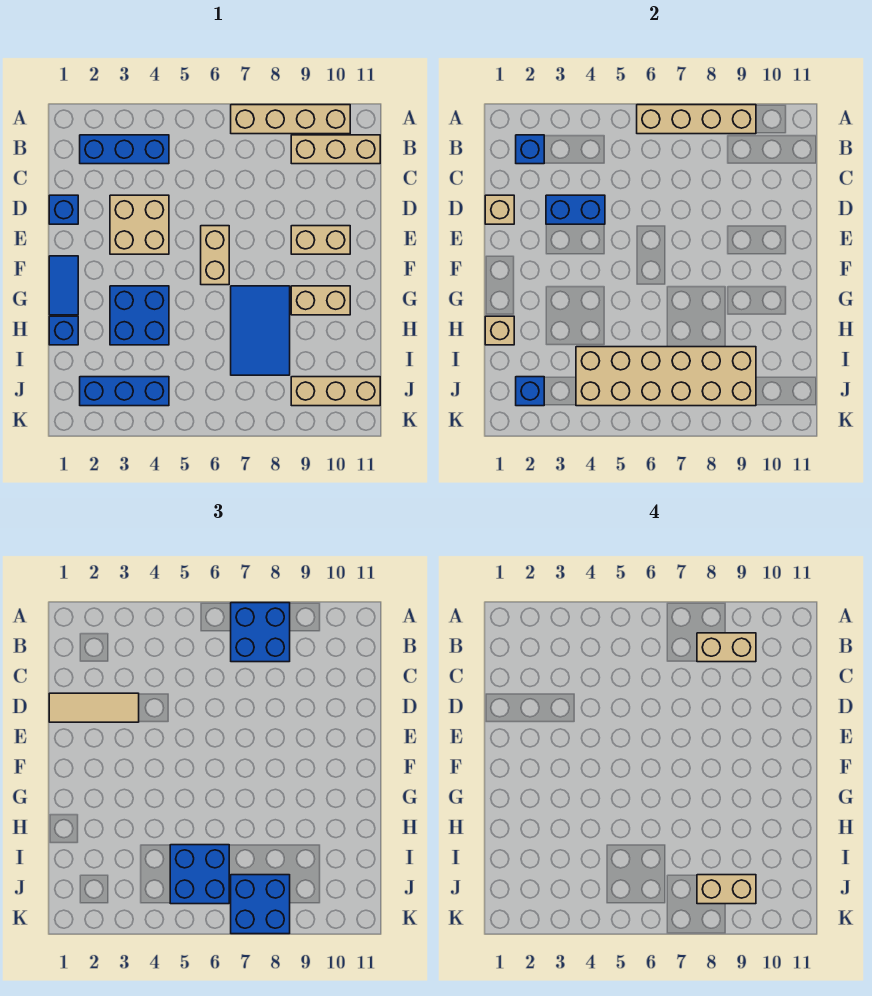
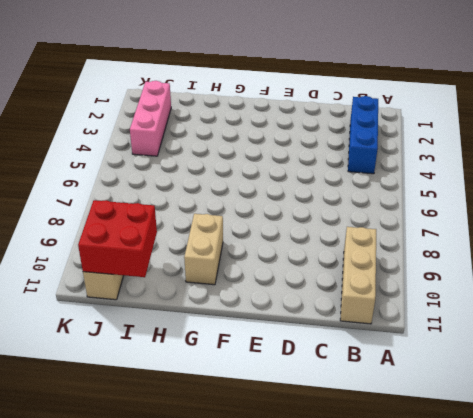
red brick I10:J11 level 2 -> none
pink brick J2:J4 level 1 -> blue brick J2:J4 level 1
none -> tan brick A7:A10 level 1
none -> blue brick D1 level 1
none -> tan brick D3:E4 level 1

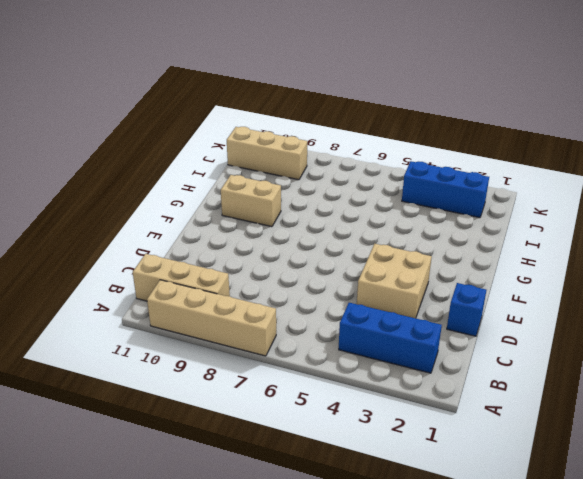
none -> tan brick E6:F6 level 1
none -> tan brick E9:E10 level 1
none -> blue tile F1:G1 level 1

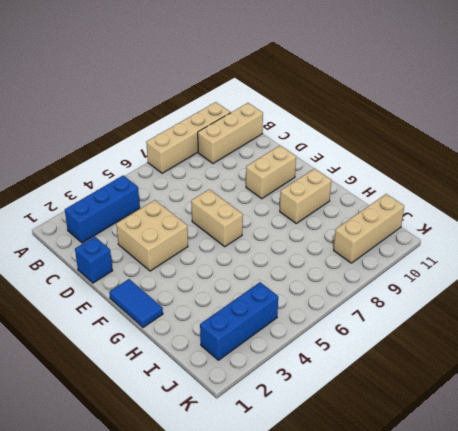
none -> blue brick G3:H4 level 1
none -> blue tile G7:I8 level 1
none -> blue brick H1 level 1

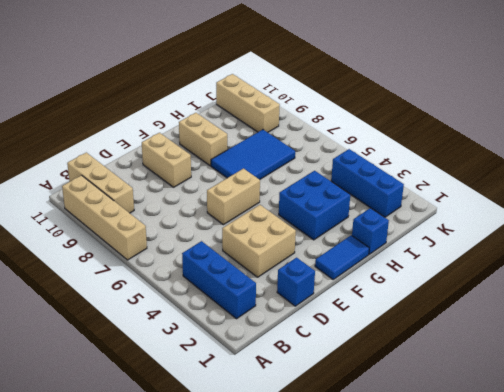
none -> tan brick A6:A9 level 2
none -> blue brick B2 level 2
none -> tan brick D1 level 2

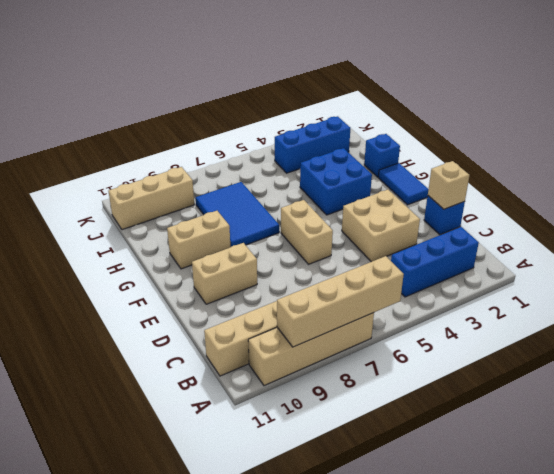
none -> blue brick B2 level 2
none -> blue brick D3:D4 level 2
none -> tan brick H1 level 2

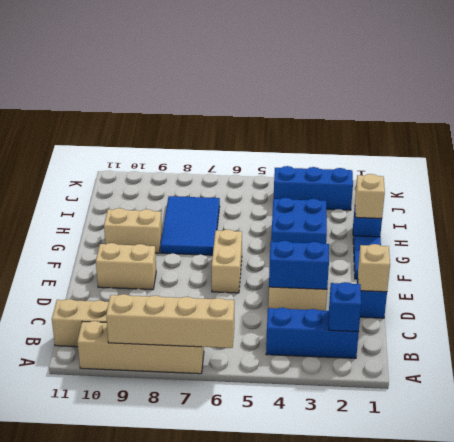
none -> tan brick J9:J11 level 1
none -> tan brick I4:J9 level 2
none -> blue brick J2 level 2

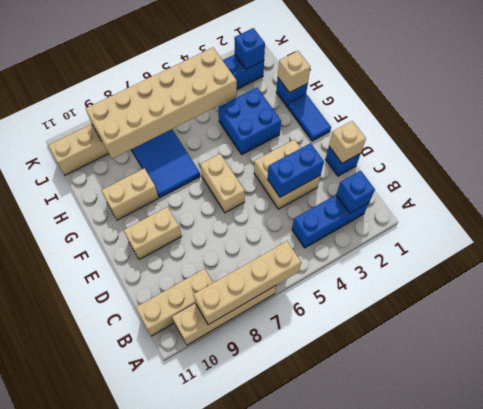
none -> blue brick A7:B8 level 3
none -> tan tile D1:D3 level 3
none -> blue brick I5:J6 level 3

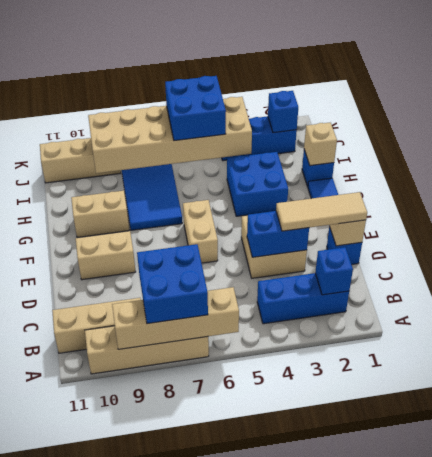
none -> blue brick J7:K8 level 3
none -> tan brick B8:B9 level 4
none -> tan brick J8:J9 level 4

